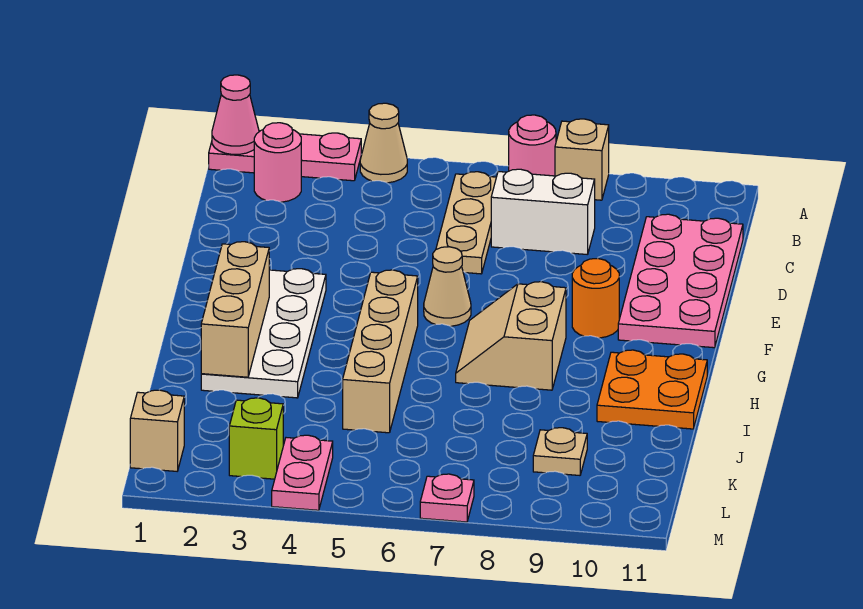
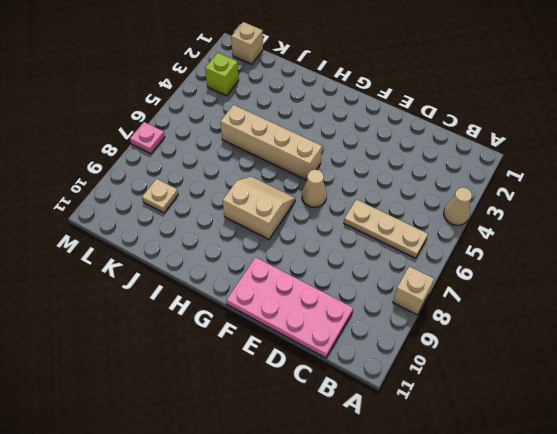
none -> pink plate A1:A3 level 1
none -> pink round brick A7 level 1
none -> pink round brick B2 level 1

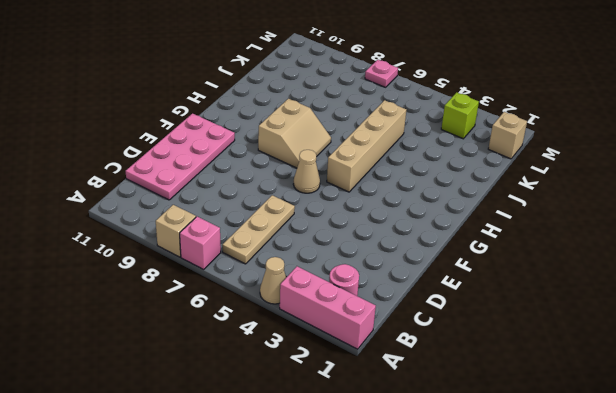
pink brick A1:A3 level 1 -> pink plate A1:A3 level 1
pink brick A7 level 1 -> pink round brick A7 level 1
none -> white brick C7:C8 level 1
none -> white plate F2:I3 level 1
none -> orange round brick F9 level 1

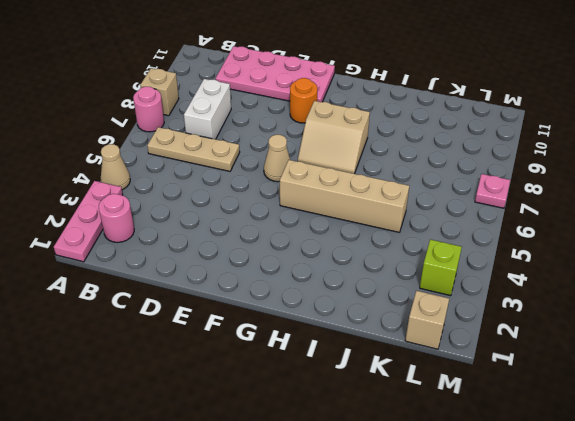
none -> white plate F2:I3 level 1
none -> orange plate H10:I11 level 1
none -> tan plate K9 level 1

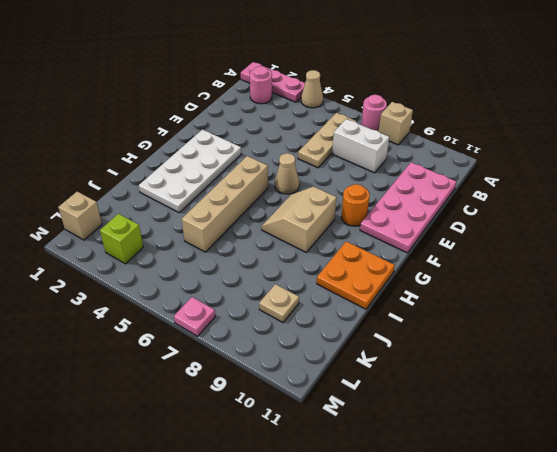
none -> pink plate L4:M4 level 1
none -> pink cone A1 level 2
none -> tan brick G2:I2 level 2

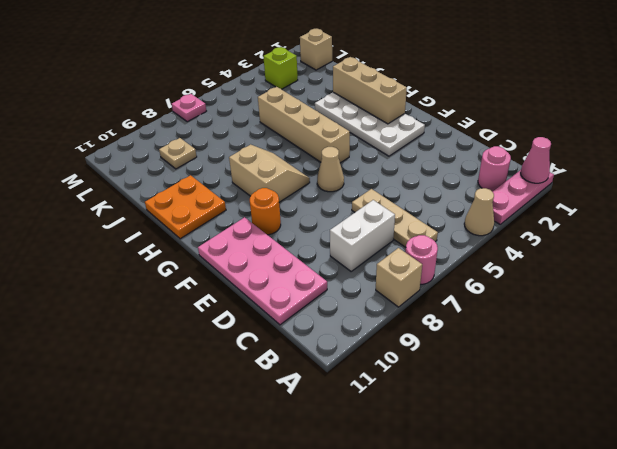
none -> pink plate L4:M4 level 1

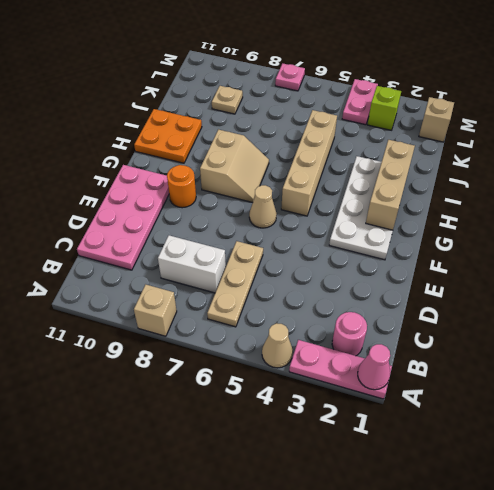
none -> pink round brick A7 level 1

